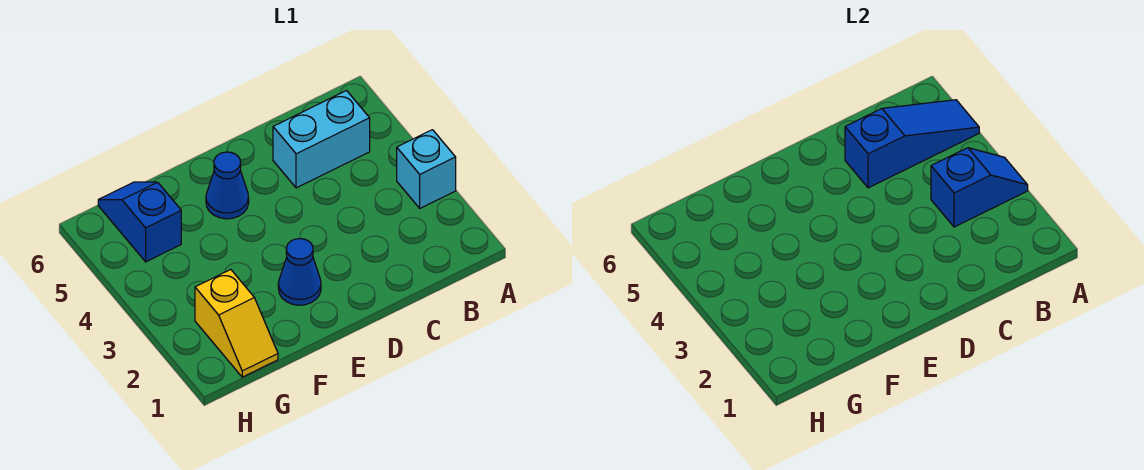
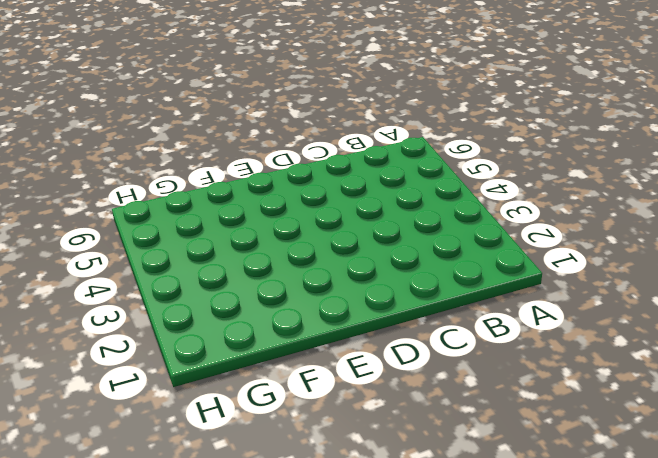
none -> cyan brick A3 level 1
none -> cyan brick B5:C5 level 1

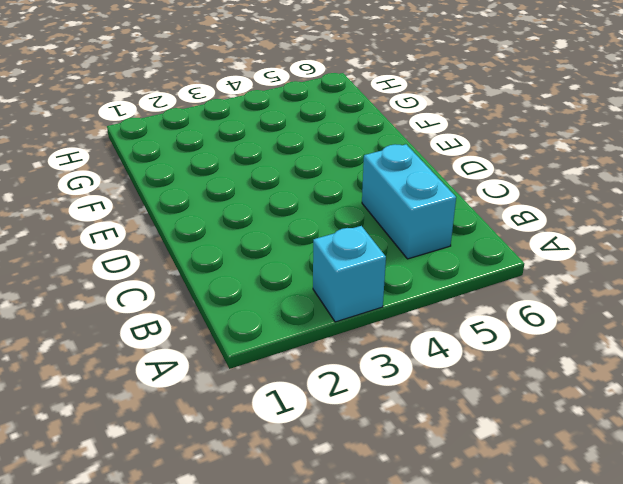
none -> blue cone E2 level 1
none -> blue cone E5 level 1

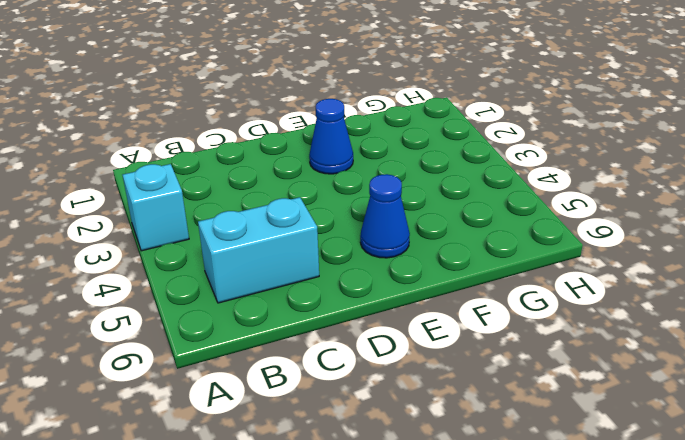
none -> yellow slope G1:G2 level 1 top 2
none -> blue slope G5:G6 level 1 top 5

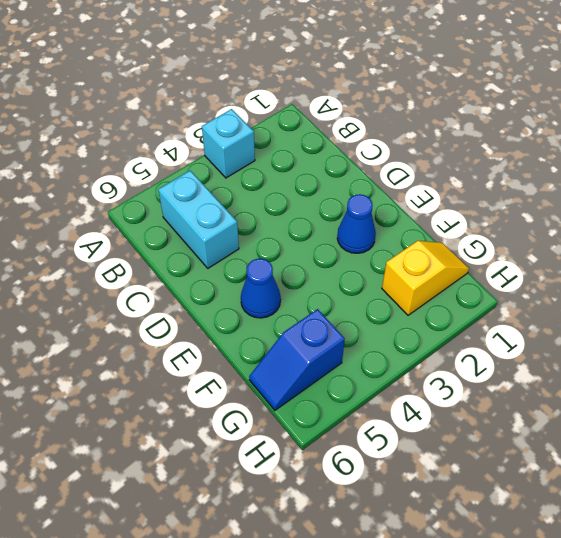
none -> blue slope A3:B3 level 2 top B
none -> blue slope A5:C5 level 2 top C

